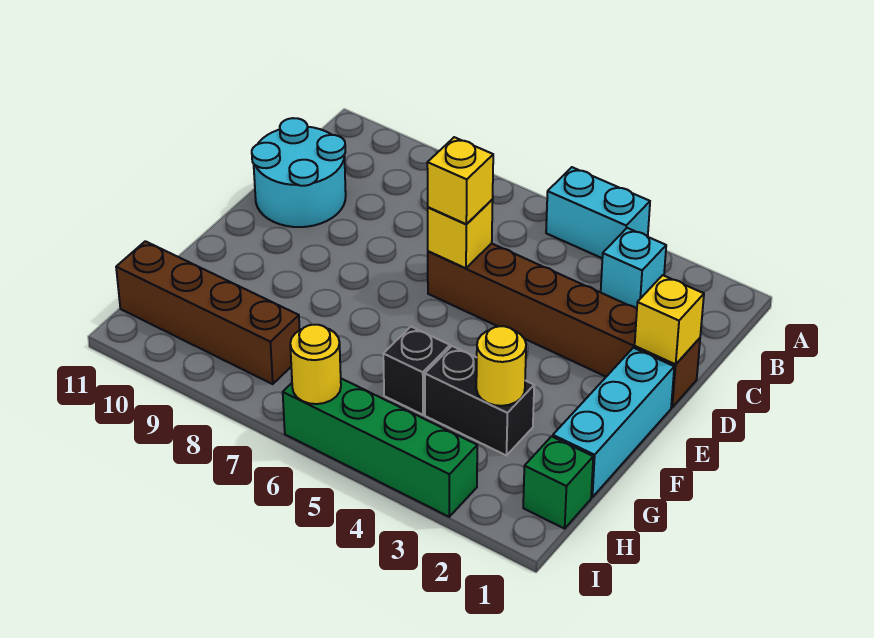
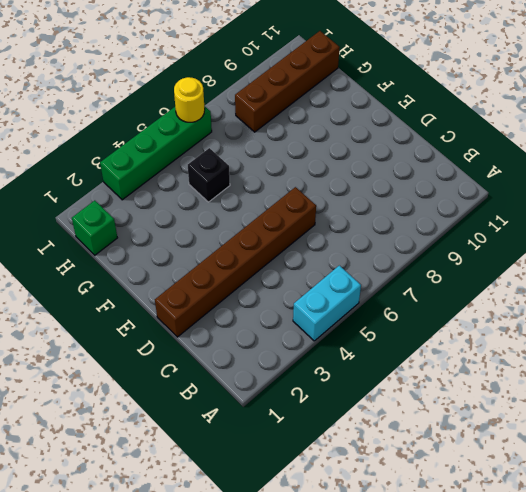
none -> cyan brick B3 level 1
none -> cyan round brick C10:D11 level 1
none -> cyan brick E1:G1 level 1

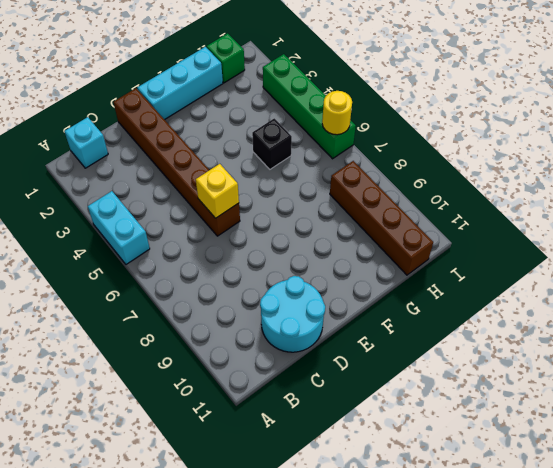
cyan brick B1 level 1 -> cyan brick B3 level 1
none -> black brick G3:G4 level 1
none -> yellow brick D1 level 2
none -> yellow round brick G3 level 2

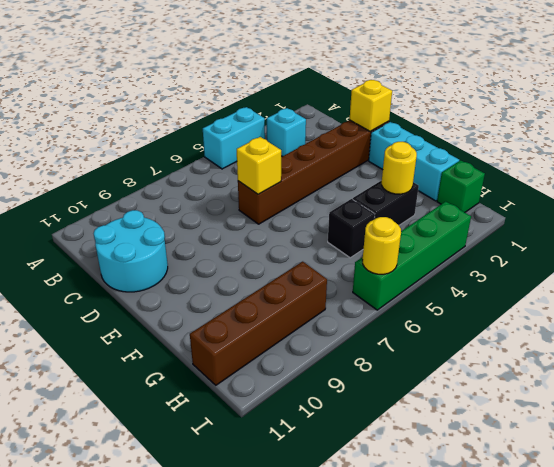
none -> yellow brick D6 level 3

